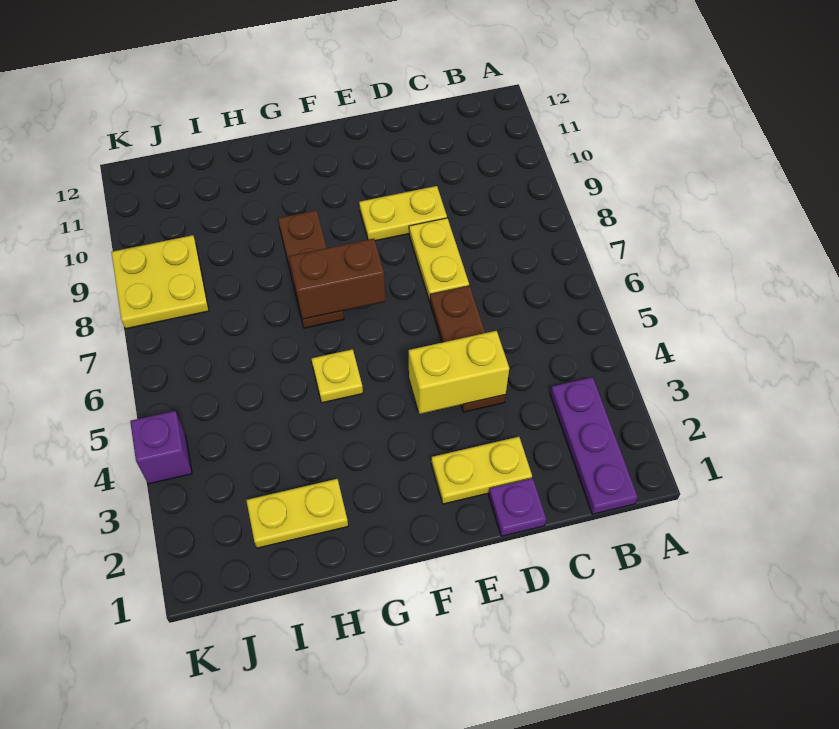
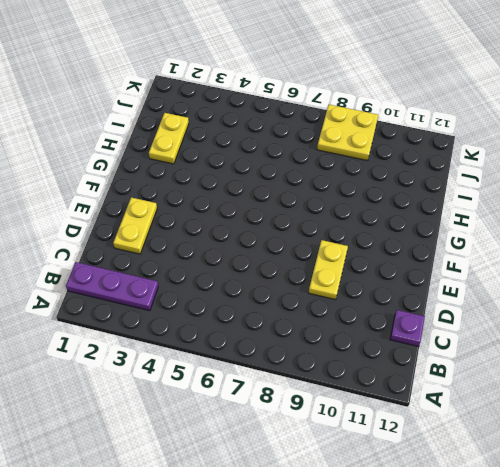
purple plate C12 level 1 -> purple plate D1 level 1
none -> brown plate D4:D6 level 1
none -> yellow plate D7:D8 level 1
none -> yellow plate G5 level 1

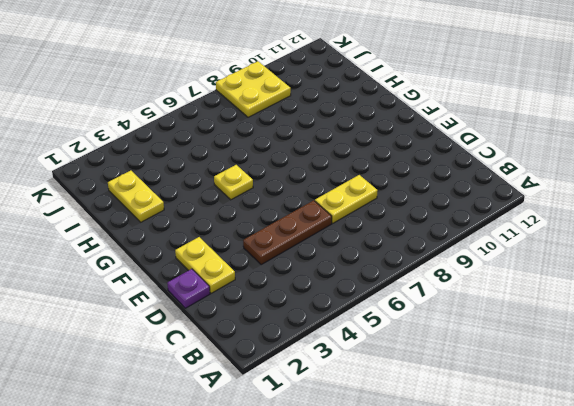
none -> purple plate B1:B3 level 1
none -> yellow plate D9:E9 level 1
none -> brown plate G7:G9 level 1

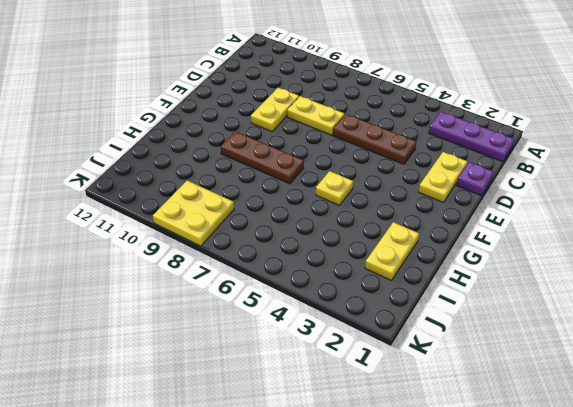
none -> purple brick K4 level 1
none -> yellow brick D4:E4 level 2
none -> brown brick F7:G7 level 2

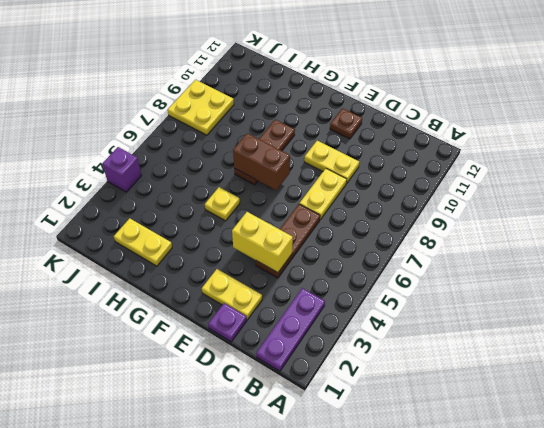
brown plate E11 level 1 -> none

